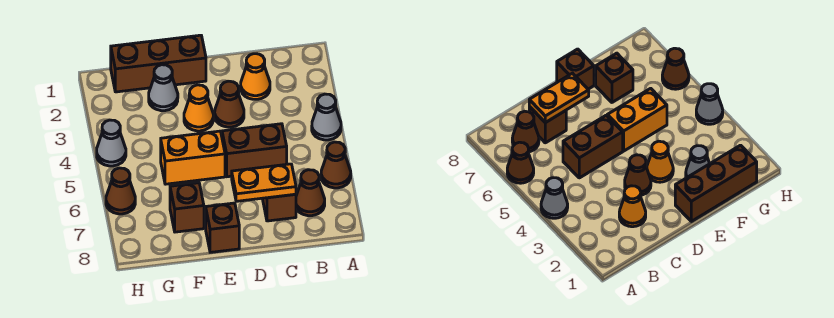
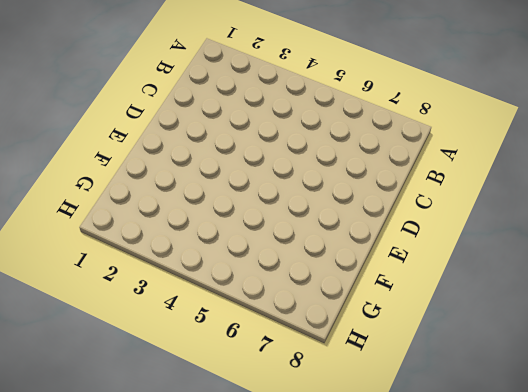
none -> grey cone A4 level 1
none -> brown cone A6 level 1
none -> brown cone B7 level 1

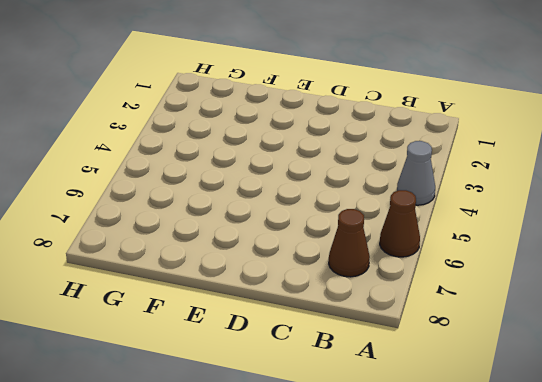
none -> orange cone C2 level 1
none -> brown brick C5:D5 level 1
none -> brown brick C7 level 1

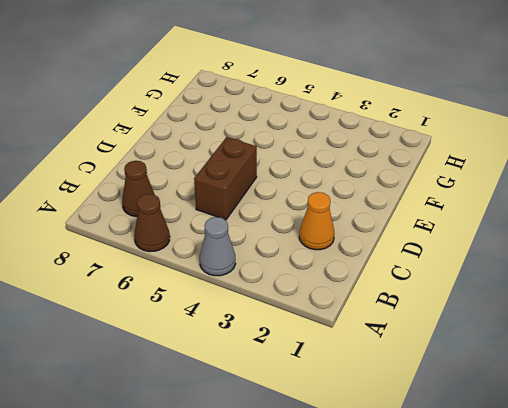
none -> brown brick C7 level 1
none -> brown cone D3 level 1
none -> brown brick E1:G1 level 1

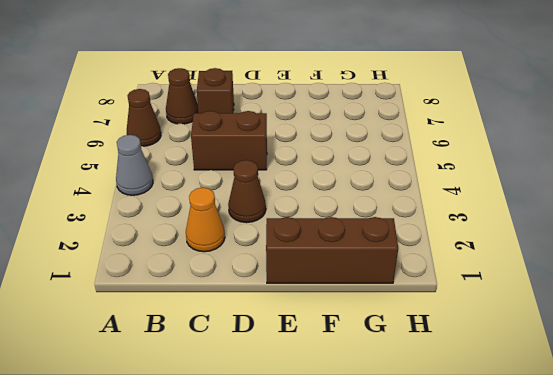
none -> orange cone E3 level 1
none -> orange brick E5:F5 level 1
none -> brown brick E8 level 1

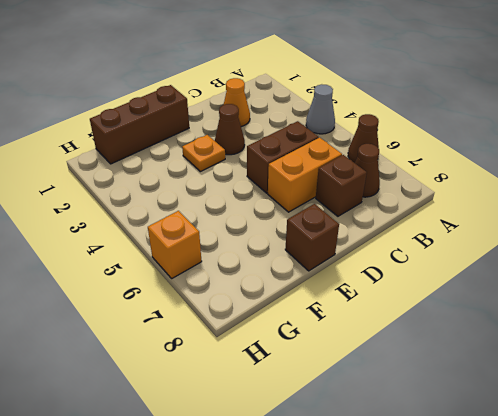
orange brick C6:D6 level 1 -> orange brick E5:F5 level 1
orange plate E3 level 1 -> orange cone E3 level 1
orange brick H6 level 1 -> brown cone H6 level 1
none -> grey cone F2 level 1
none -> brown brick F7 level 1
none -> grey cone H4 level 1

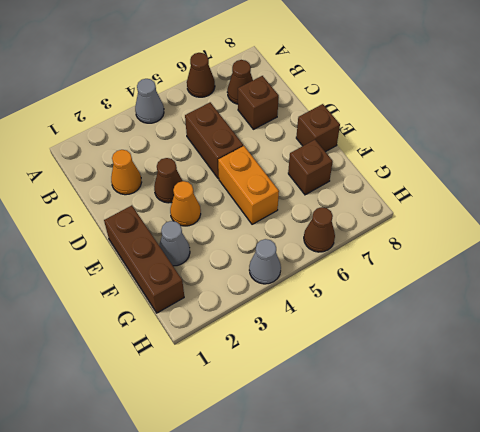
none -> orange plate C7:D7 level 2

